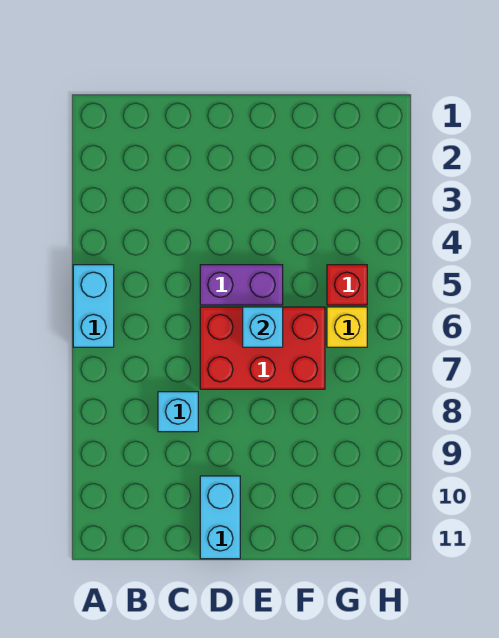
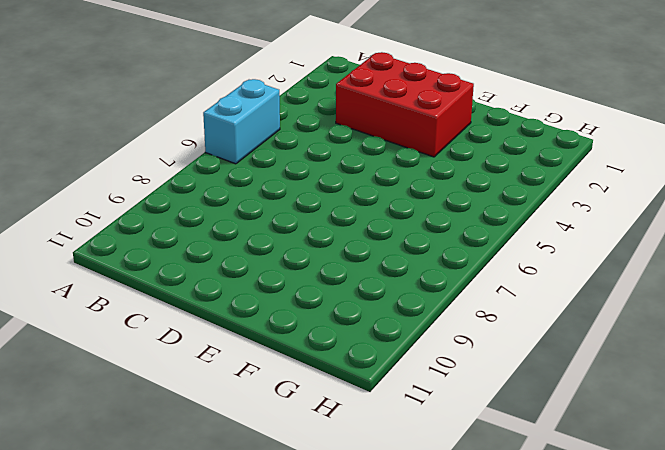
red brick C2:E3 level 1 -> red brick D6:F7 level 1
none -> cyan brick C8 level 1
none -> purple brick D5:E5 level 1

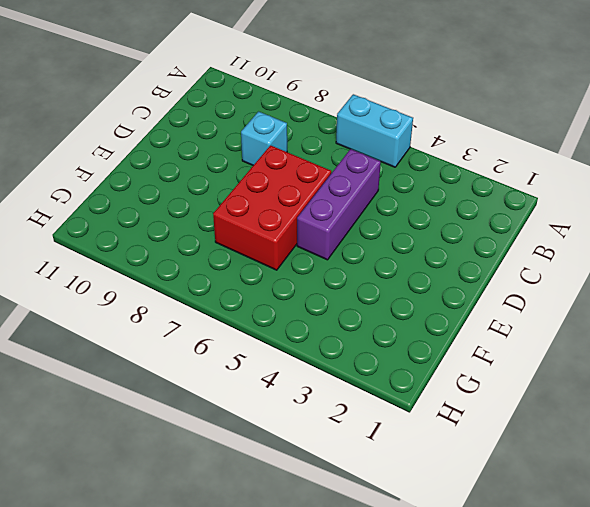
purple brick C5:E5 level 1 -> purple brick D5:E5 level 1
none -> cyan brick D10:D11 level 1
none -> red brick G5 level 1

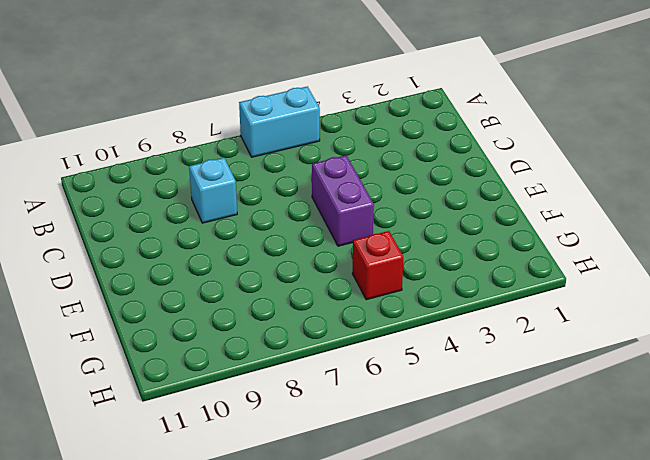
none -> red brick D6:F7 level 1
none -> cyan brick D10:D11 level 1

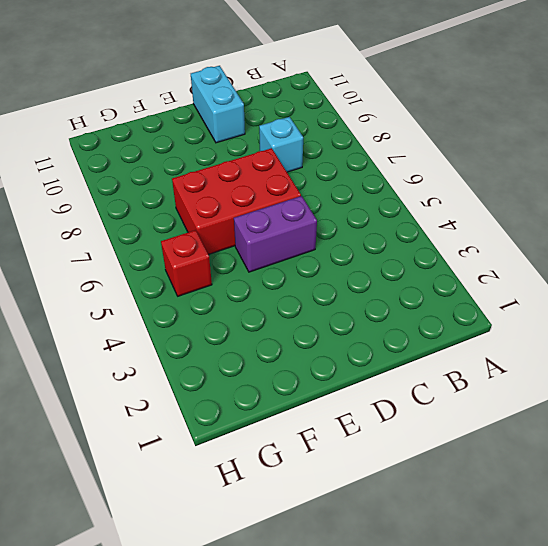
none -> cyan brick A5:A6 level 1
none -> yellow brick G6 level 1

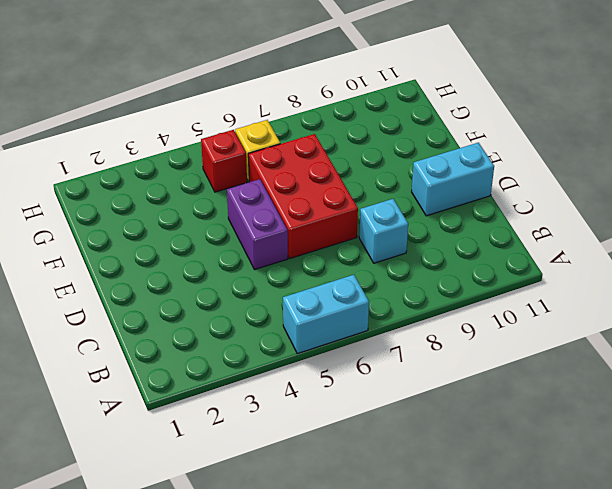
none -> cyan brick E6 level 2

